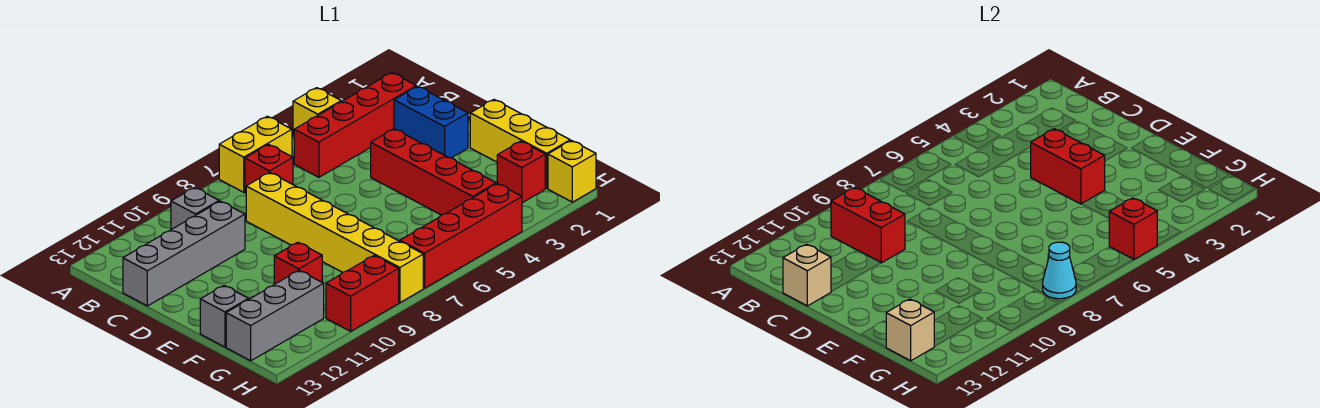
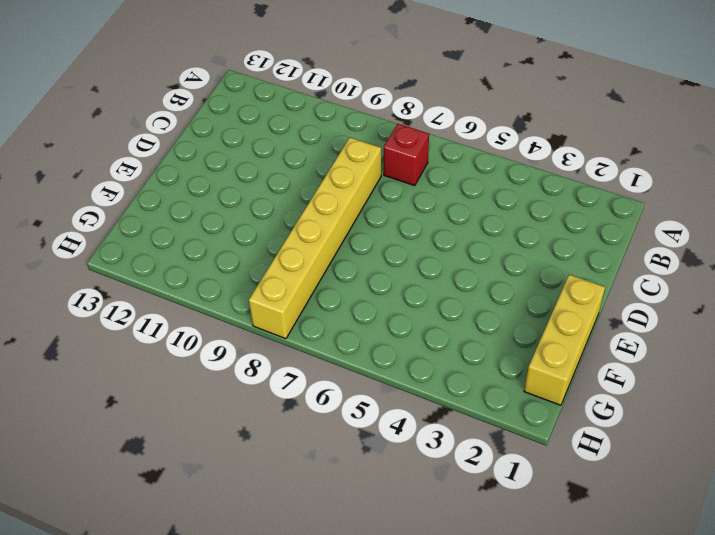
none -> yellow brick A4 level 1
none -> yellow brick A6:A7 level 1
none -> red brick B2:B5 level 1

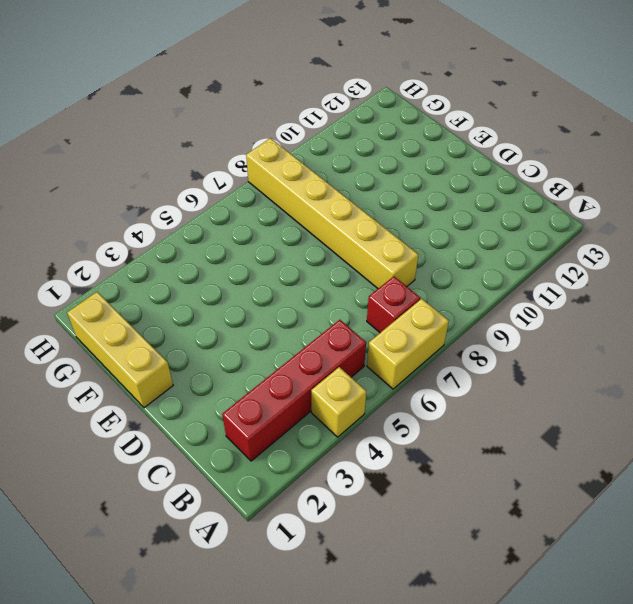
none -> grey brick B10 level 1
none -> blue brick C2:D2 level 1
none -> grey brick C10:C13 level 1

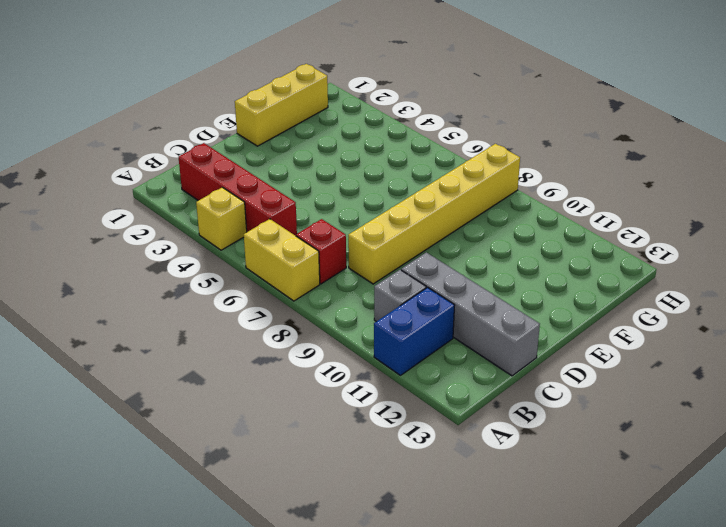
blue brick A11:B11 level 1 -> blue brick C2:D2 level 1
none -> red brick D4:G4 level 1
none -> red brick F10 level 1
none -> grey brick F13 level 1

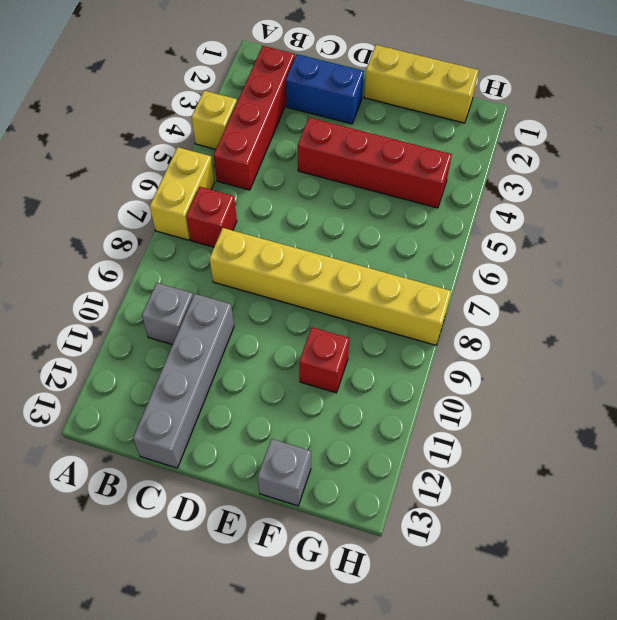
none -> red brick G2 level 1
none -> grey brick G11:G13 level 1
none -> yellow brick H1 level 1

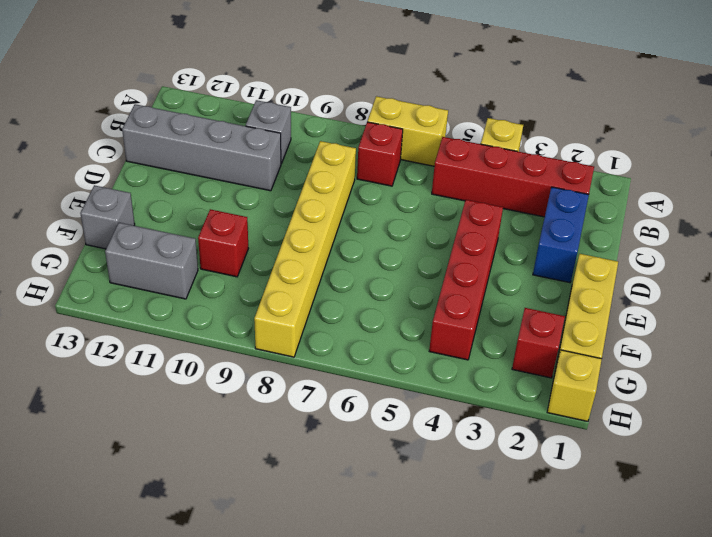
grey brick G11:G12 level 1 -> grey brick G11:G13 level 1
none -> red brick H4:H7 level 1
none -> red brick H9:H10 level 1
none -> red brick B10:C10 level 2

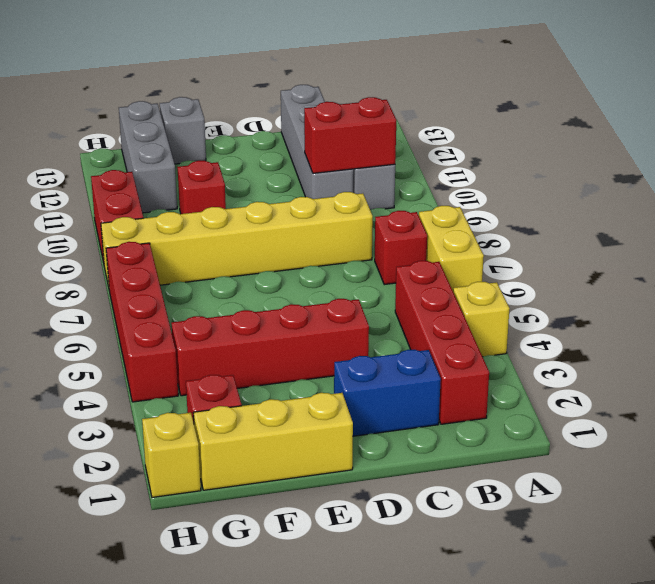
none -> tan brick C13 level 2
none -> red brick D4:E4 level 2
none -> tan brick G13 level 2

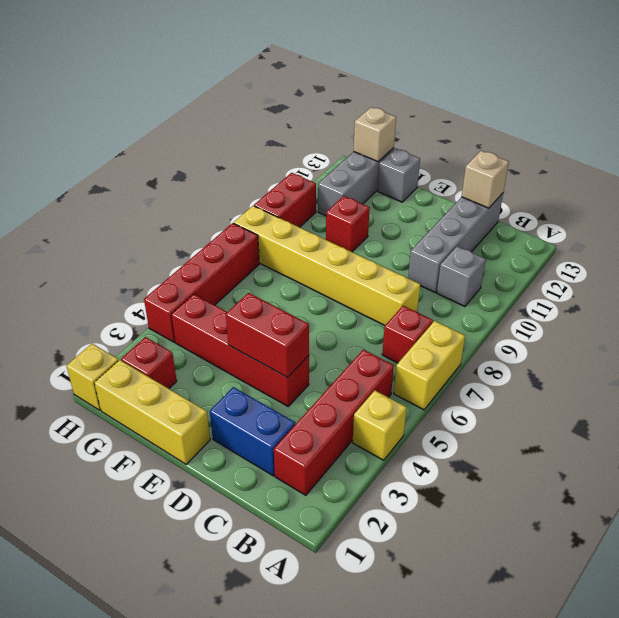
none -> red brick B10:C10 level 2
none -> red brick H5 level 2
none -> cyan cone H8 level 2

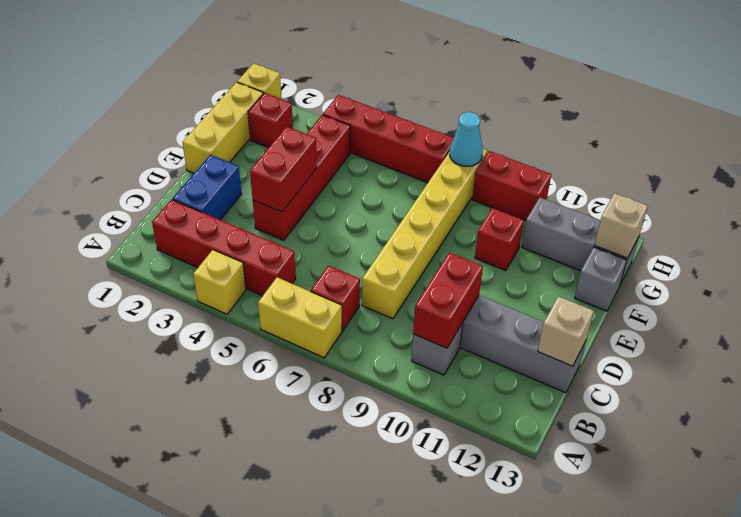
none -> red brick H5 level 2

